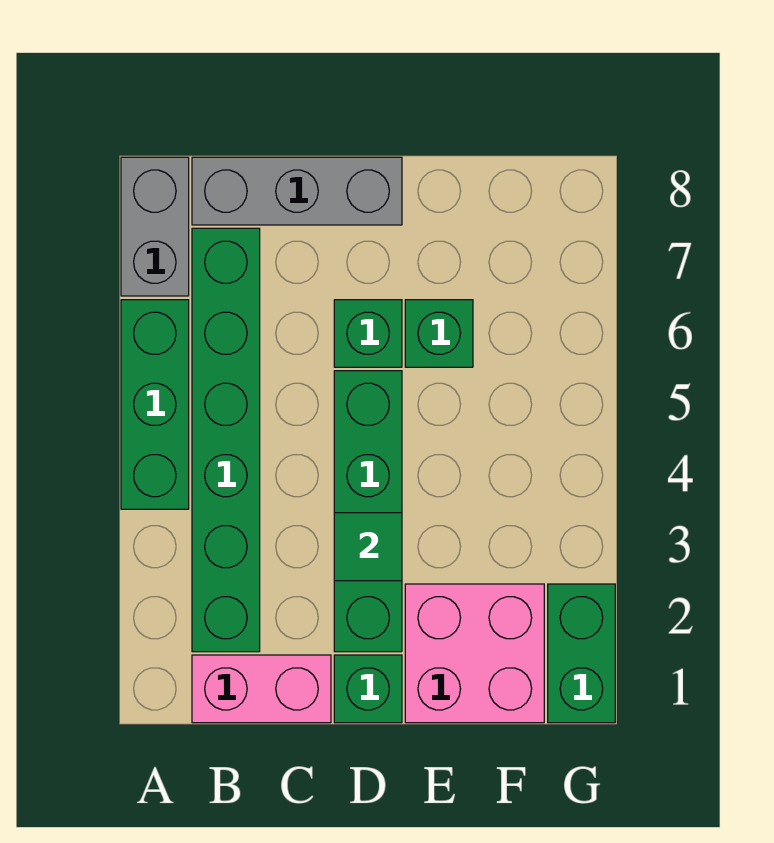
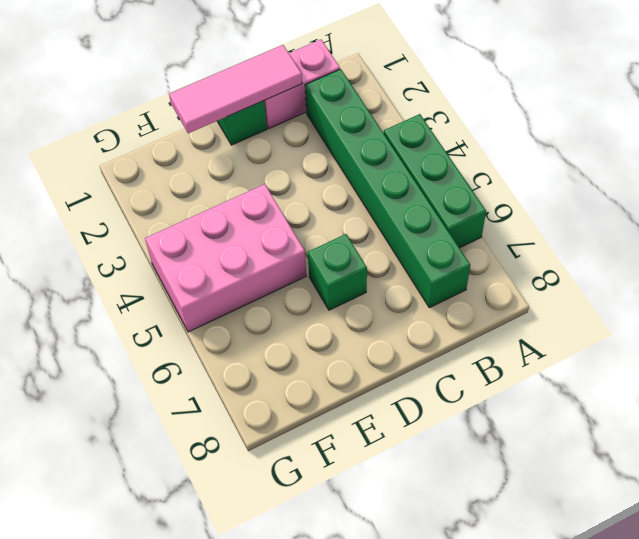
pink tile C1:E1 level 2 -> none
pink brick E4:G5 level 1 -> none
none -> grey brick A7:A8 level 1
none -> grey brick B8:D8 level 1
none -> green brick D2:D5 level 1

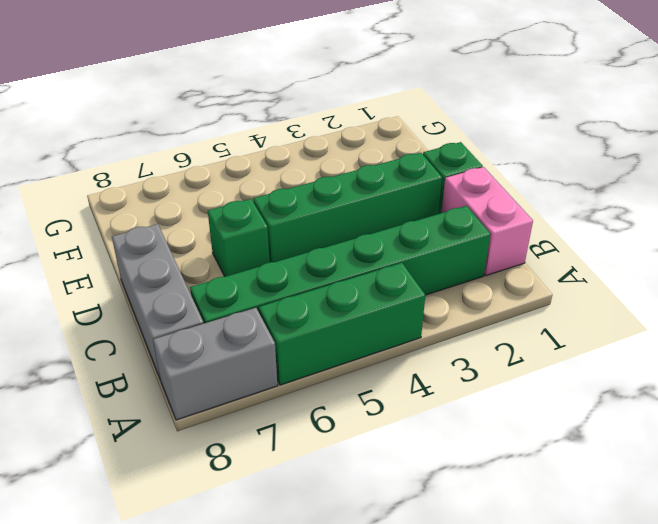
none -> pink brick E1:F2 level 1
none -> green brick E6 level 1
none -> green brick G1:G2 level 1

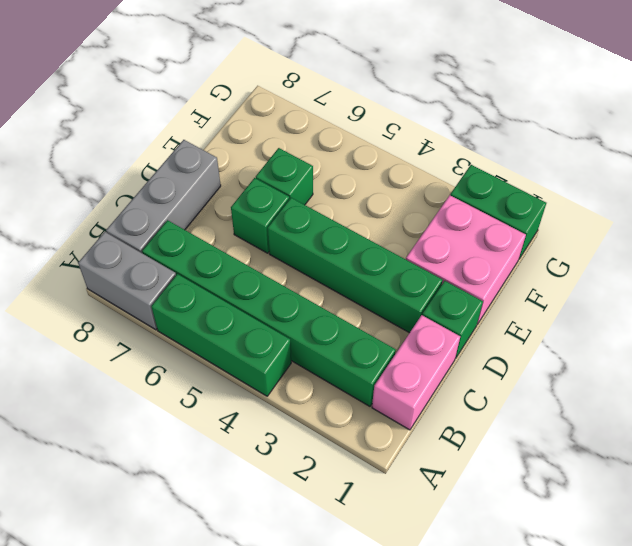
none -> green tile D3 level 2

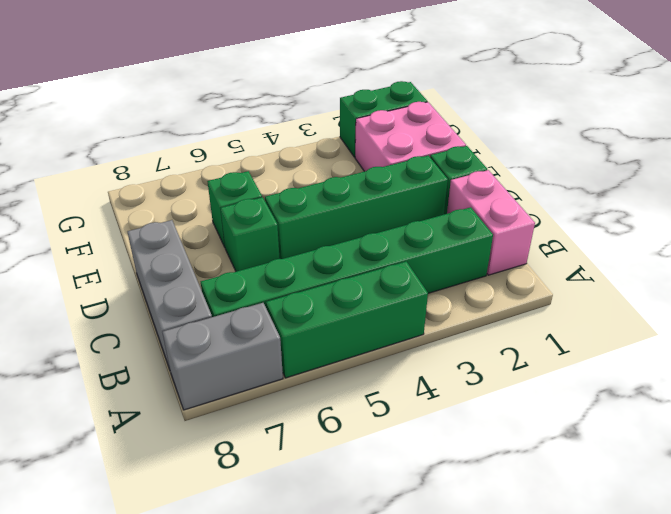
none -> green tile D3 level 2

